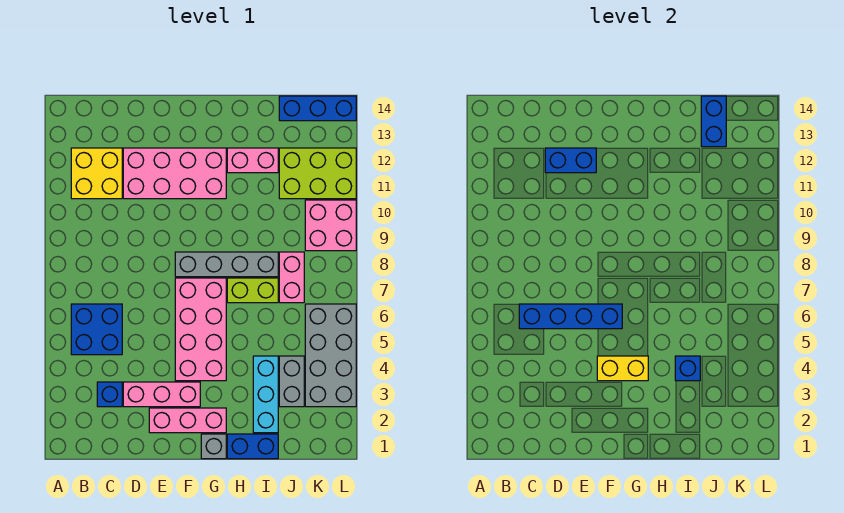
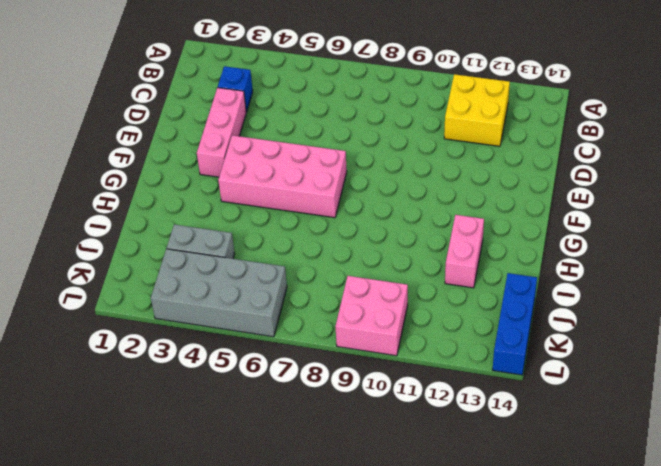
none -> blue brick B5:C6 level 1
none -> pink brick D11:G12 level 1
none -> pink brick E2:G2 level 1

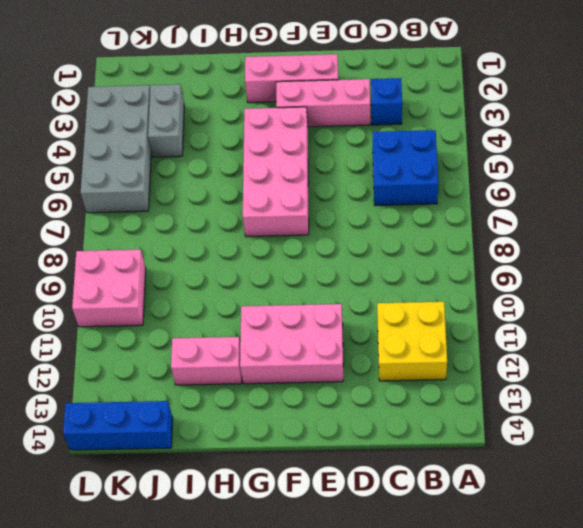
pink brick E11:G12 level 1 -> pink brick D11:G12 level 1
none -> grey brick F8:I8 level 1
none -> grey brick G1 level 1
none -> blue brick H1:I1 level 1

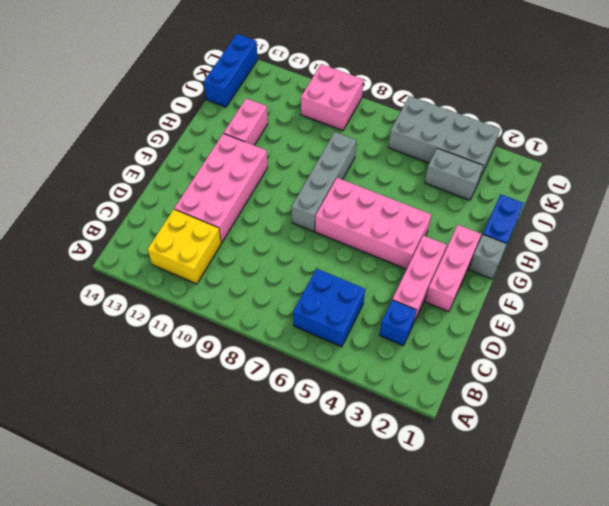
none -> lime brick H7:I7 level 1
none -> cyan brick I2:I4 level 1
none -> pink brick J7:J8 level 1

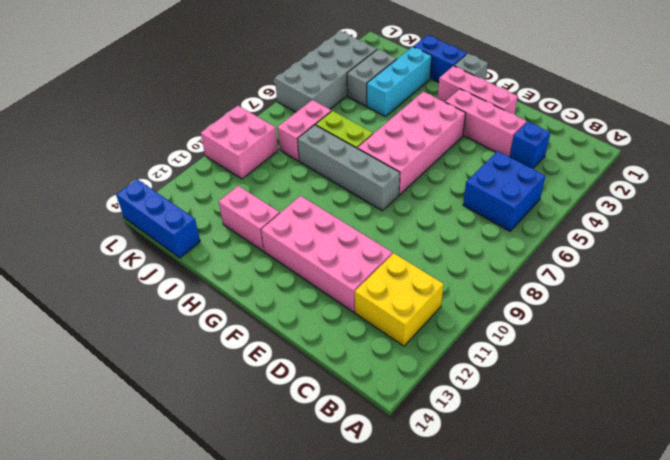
none -> lime brick J11:L12 level 1
none -> blue brick C6:F6 level 2
none -> blue brick D12:E12 level 2

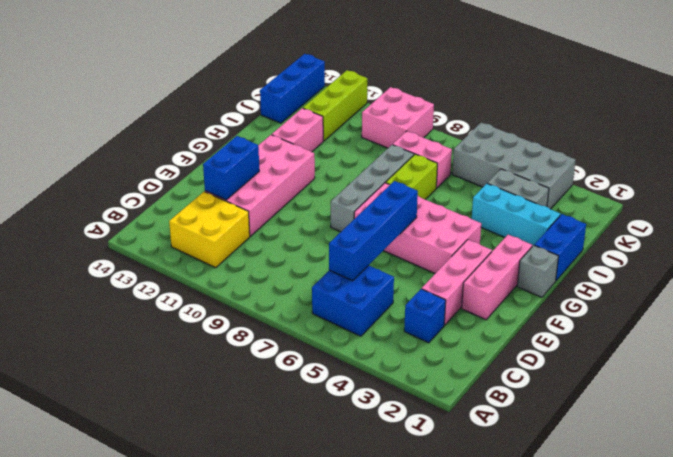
lime brick J12:L12 level 1 -> lime brick J11:L12 level 1
none -> yellow brick F4:G4 level 2
none -> blue brick I4 level 2
none -> blue brick J13:J14 level 2

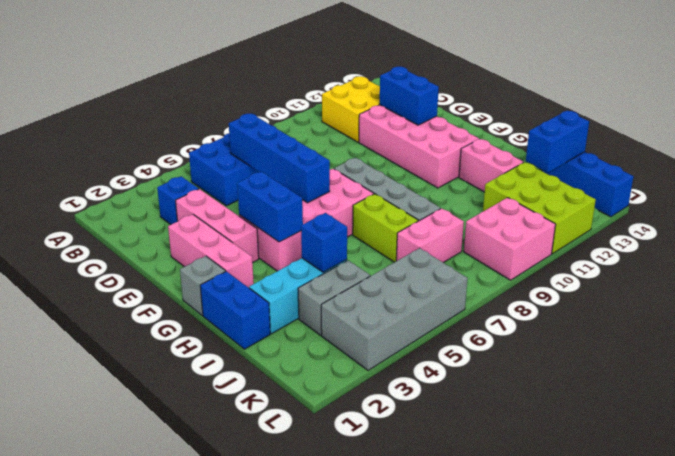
blue brick F4:G4 level 2 -> yellow brick F4:G4 level 2

